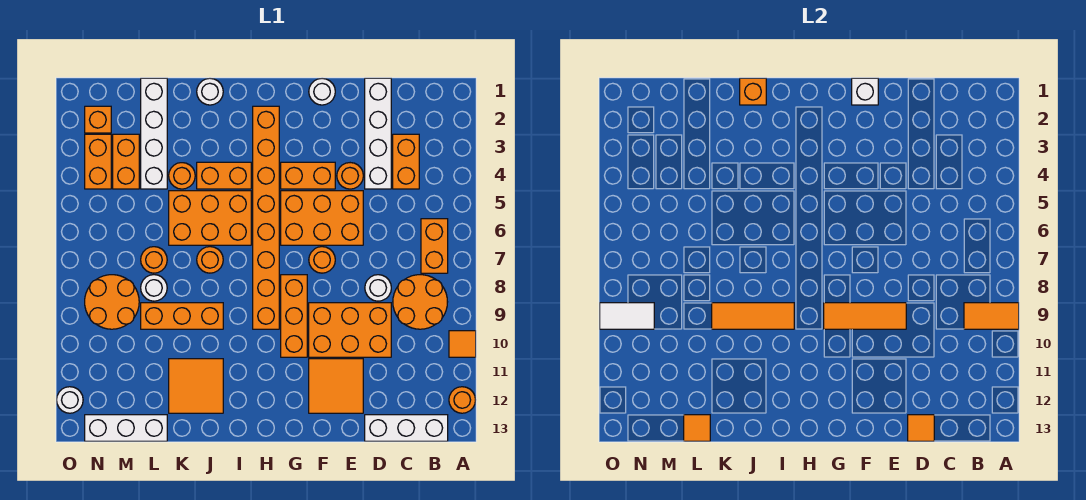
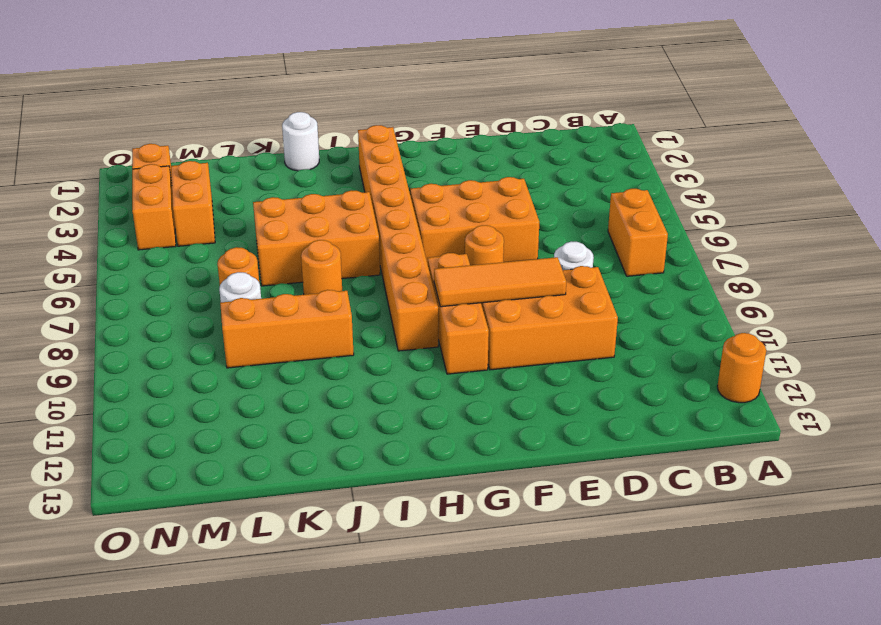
none -> orange tile A10 level 1
none -> orange round brick B8:C9 level 1
none -> white brick B13:D13 level 1
none -> orange brick C3:C4 level 1

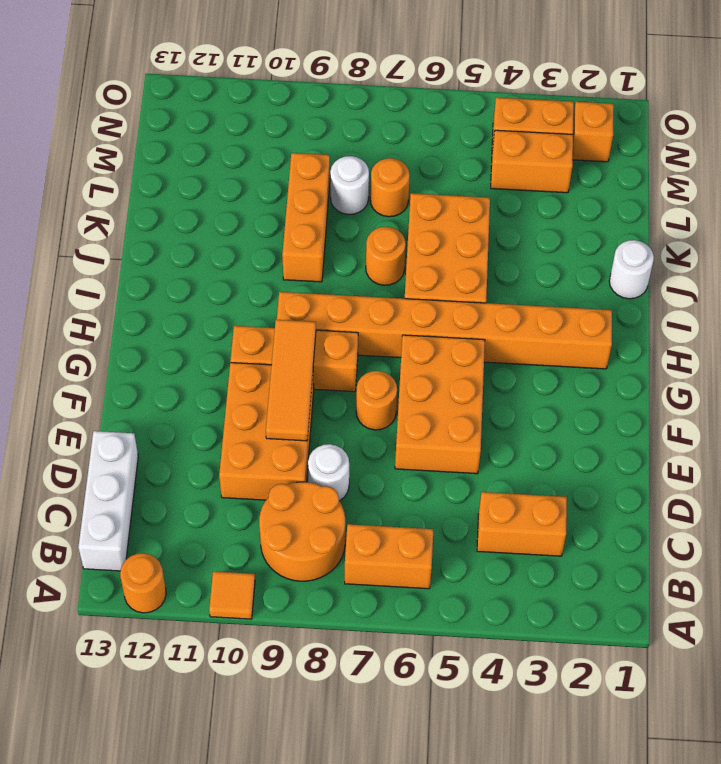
none -> white brick D1:D4 level 1
none -> orange round brick E4 level 1
none -> orange tile E11:F12 level 1
none -> white round brick F1 level 1

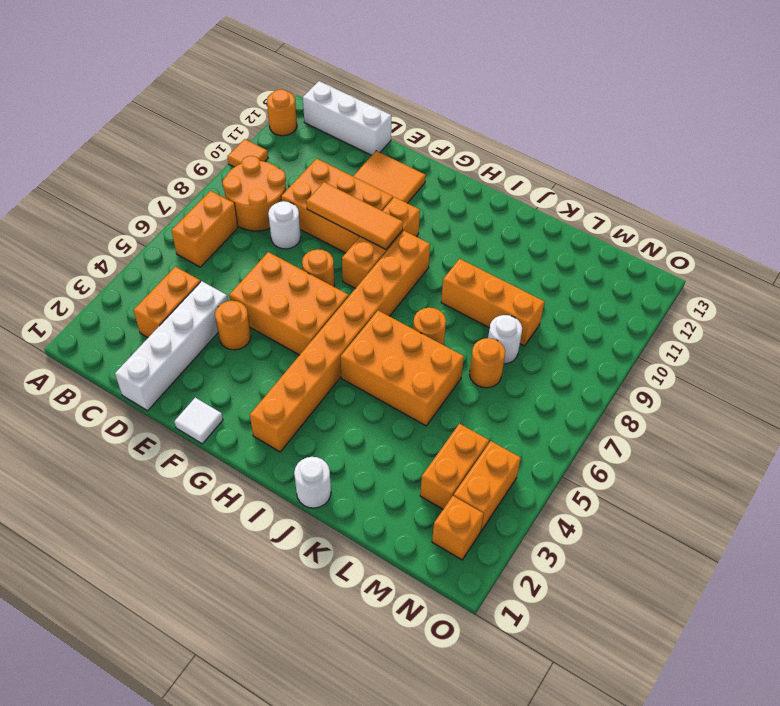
white tile F1 level 1 -> white round brick F1 level 1
none -> orange brick F4:G4 level 1
none -> orange brick I4:J4 level 1
none -> orange tile J11:K12 level 1
none -> orange round brick K4 level 1

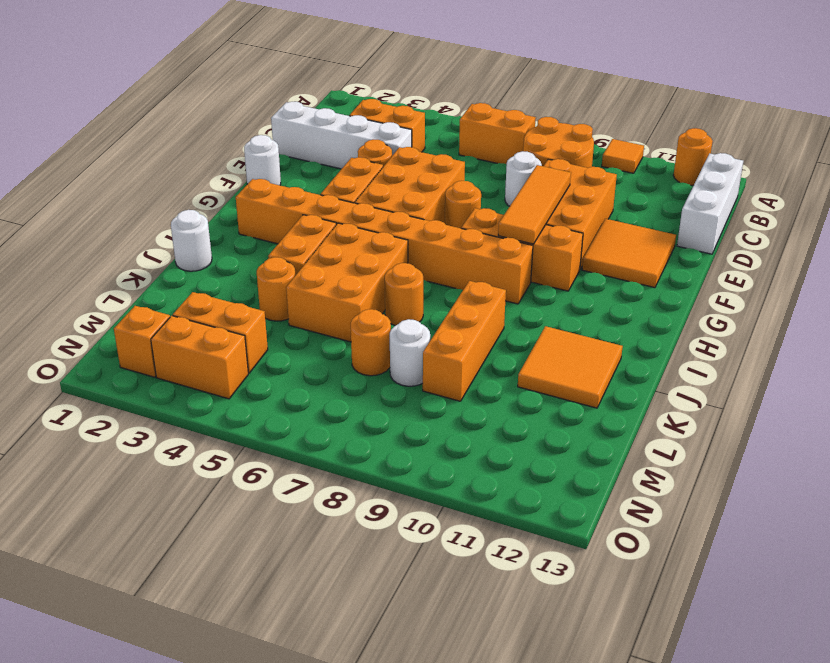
none -> white brick L1:L4 level 1
none -> white brick L13:N13 level 1
none -> orange round brick M8:N9 level 1
none -> white round brick O12 level 1

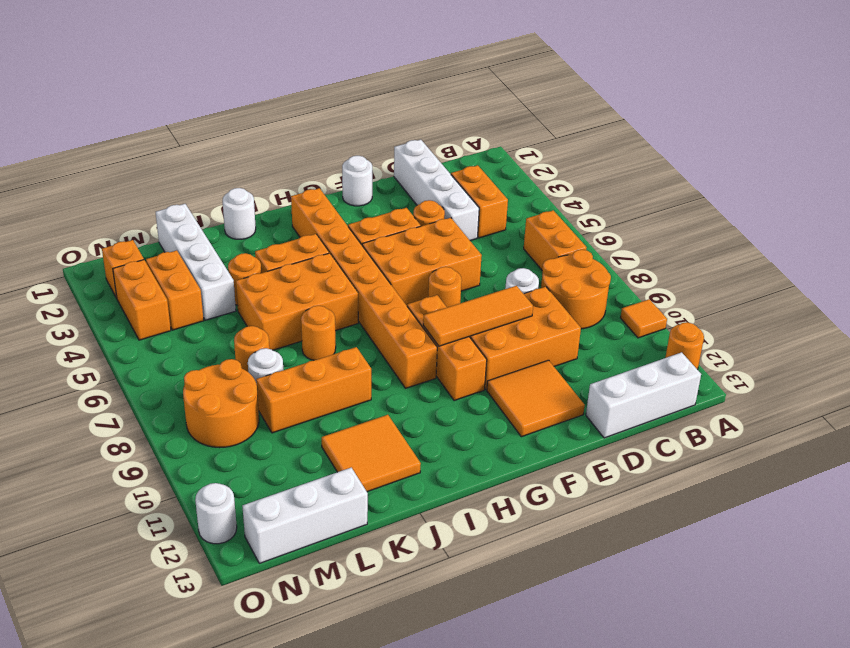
none -> orange tile A9:B9 level 2
none -> orange tile D13 level 2
none -> white brick F1 level 2
none -> orange tile I9:K9 level 2

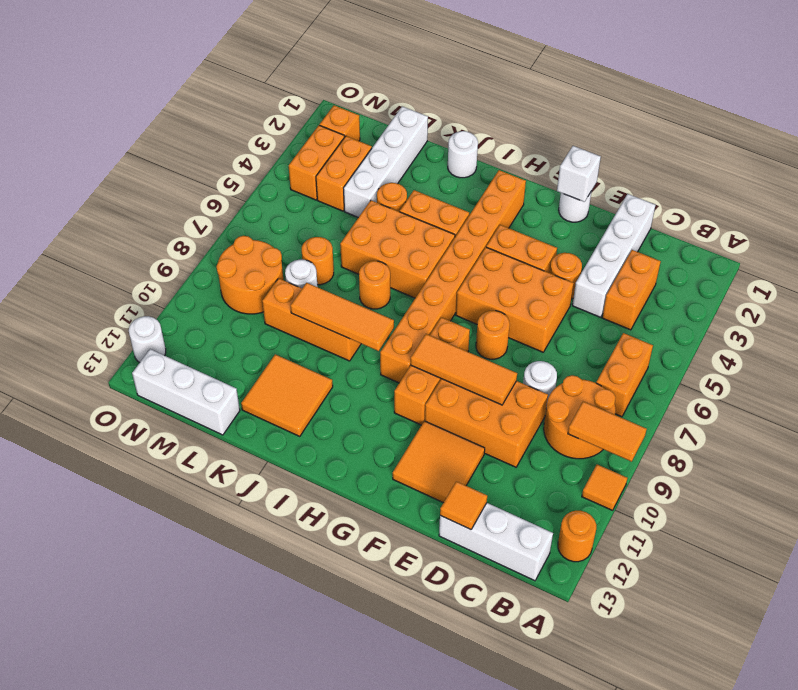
none -> orange brick J1 level 2
none -> orange tile L13 level 2
none -> white tile N9:O9 level 2

